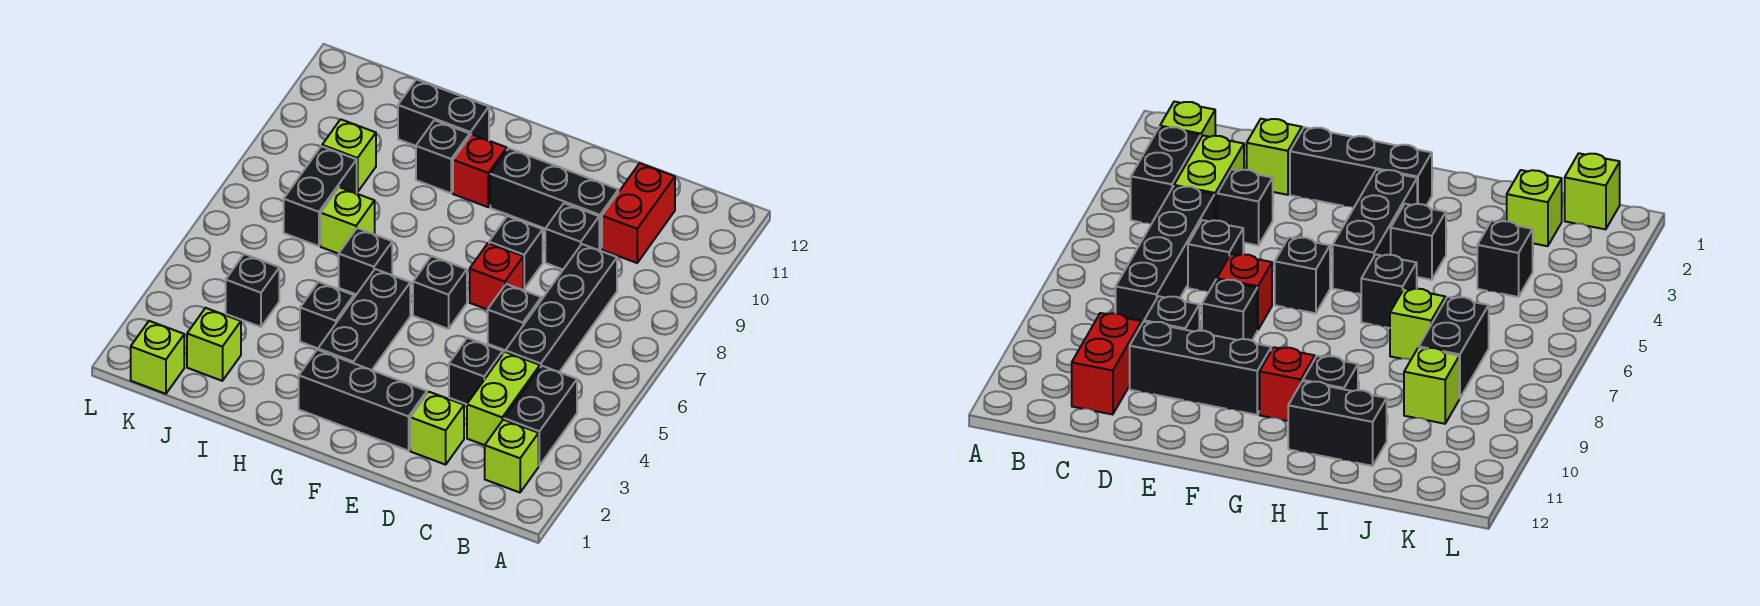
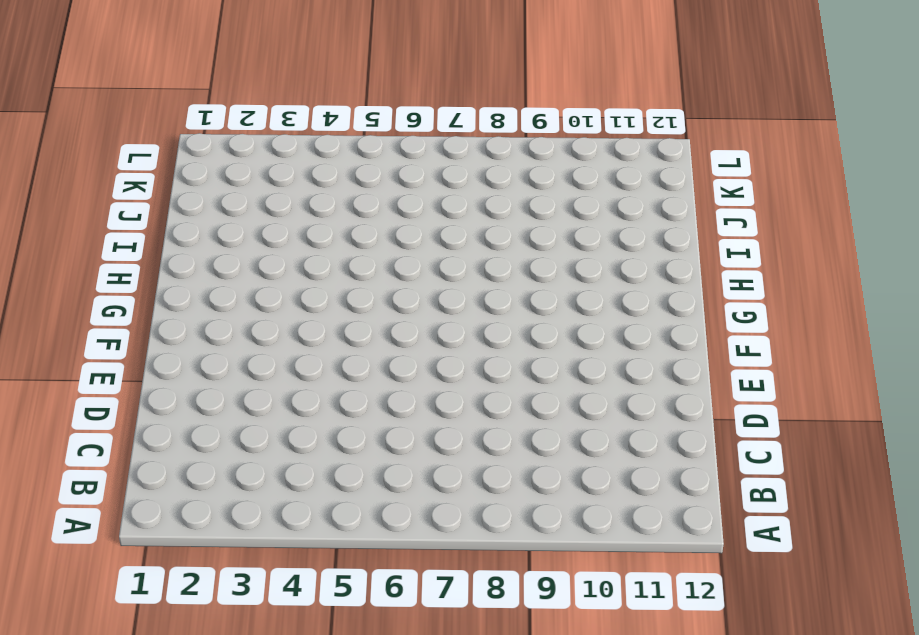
none -> lime brick B2 level 1
none -> black brick B3:B4 level 1
none -> lime brick C3:C4 level 1

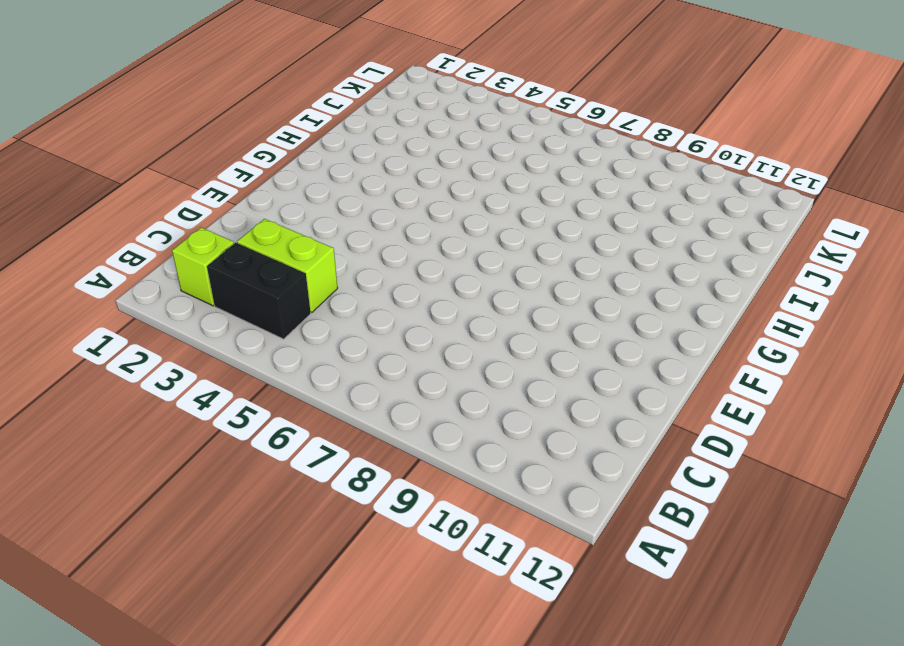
none -> black brick C5:C8 level 1
none -> red brick C10:C11 level 1
none -> lime brick D2 level 1

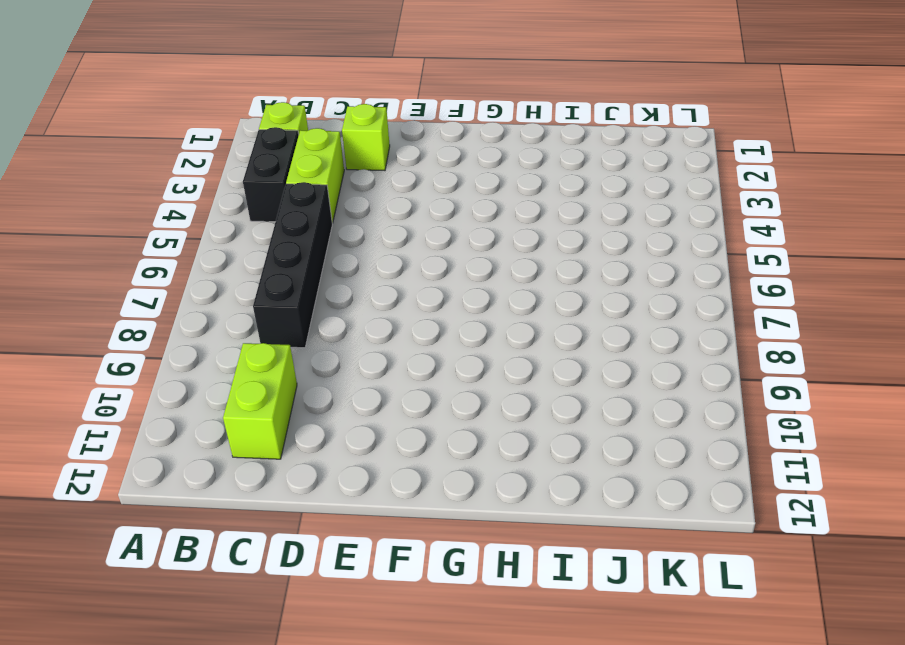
lime brick C10:C11 level 1 -> red brick C10:C11 level 1
none -> black brick D4 level 1
none -> black brick D6 level 1
none -> black brick D9 level 1

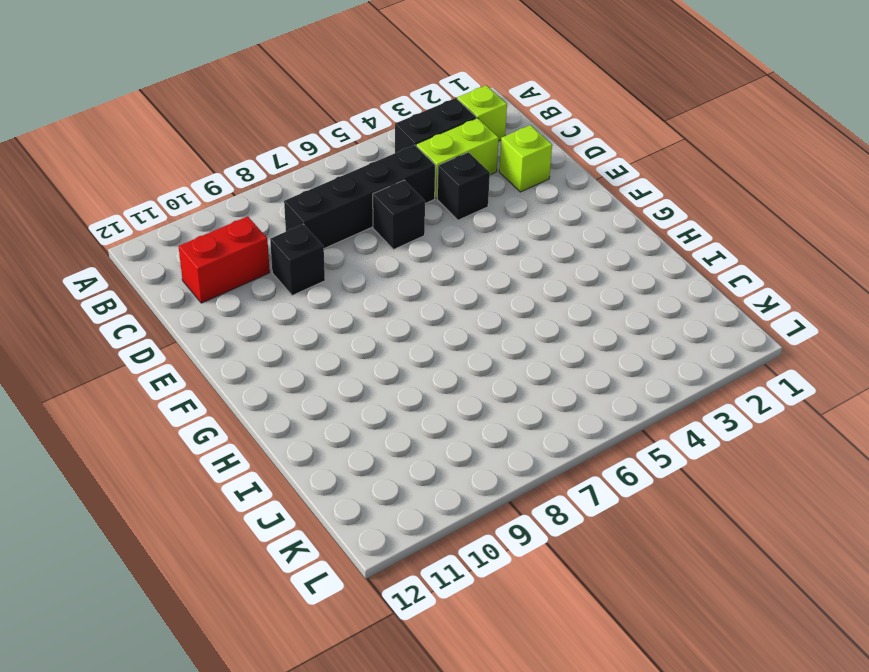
none -> black brick D10:F10 level 1
none -> black brick E2:G2 level 1
none -> red brick E7 level 1

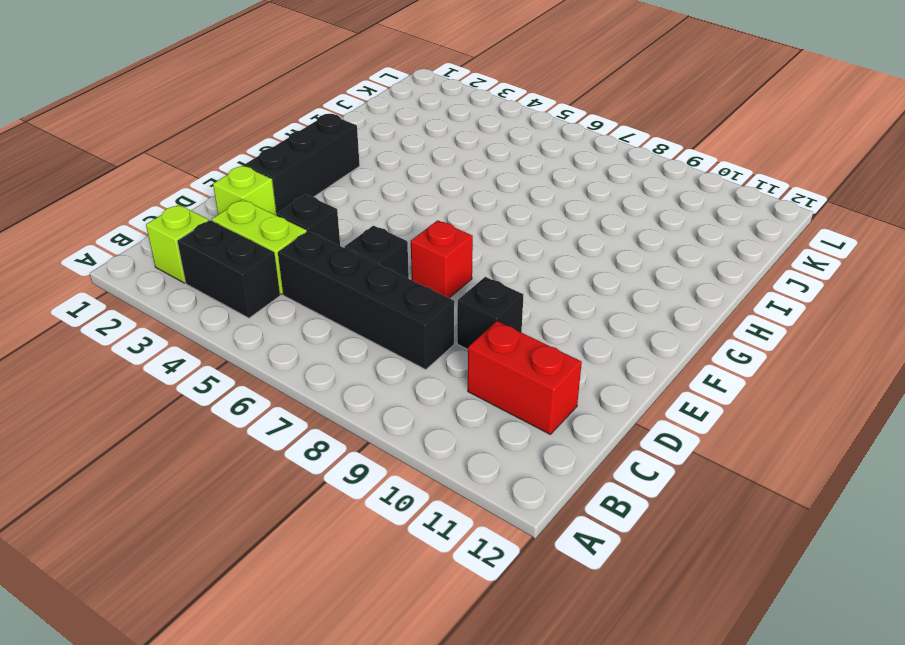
none -> black brick D10:F10 level 1
none -> black brick E8 level 1
none -> black brick F6 level 1

